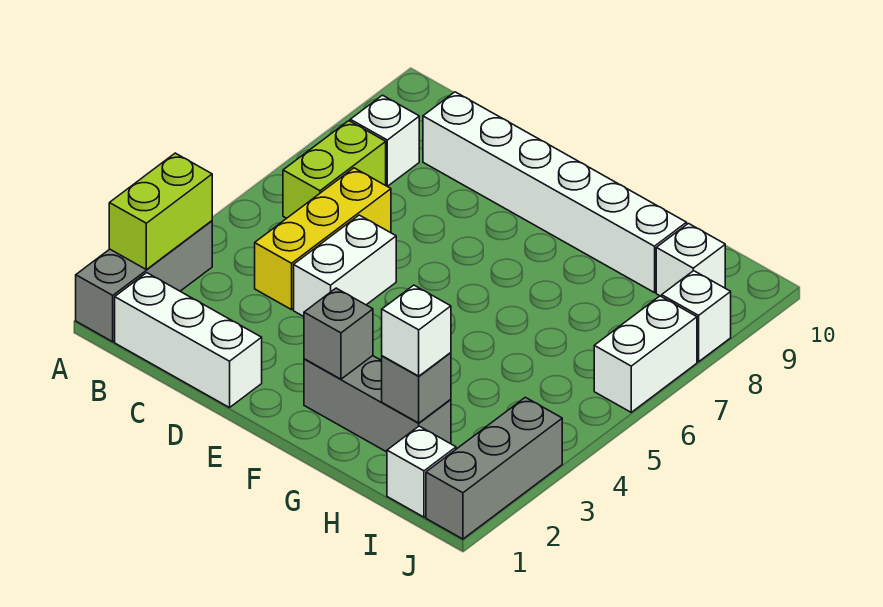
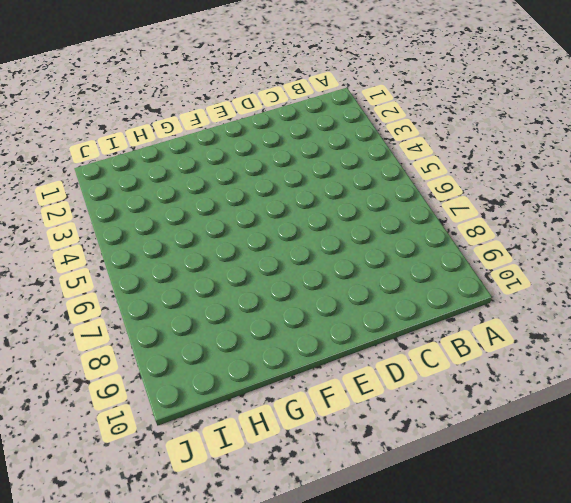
none -> grey brick A1:A3 level 1
none -> white brick B1:D1 level 1
none -> lime brick B6:B7 level 1

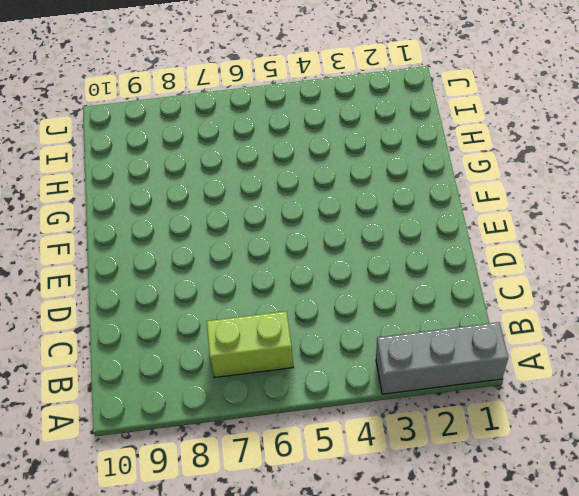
none -> white brick B1:D1 level 1
none -> white brick B8 level 1
none -> yellow brick C4:C6 level 1

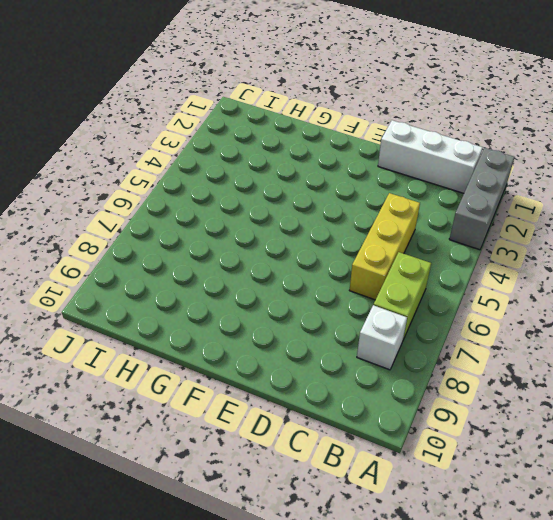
none -> white brick C9:H9 level 1
none -> white brick D4:D5 level 1
none -> grey brick F2:H2 level 1

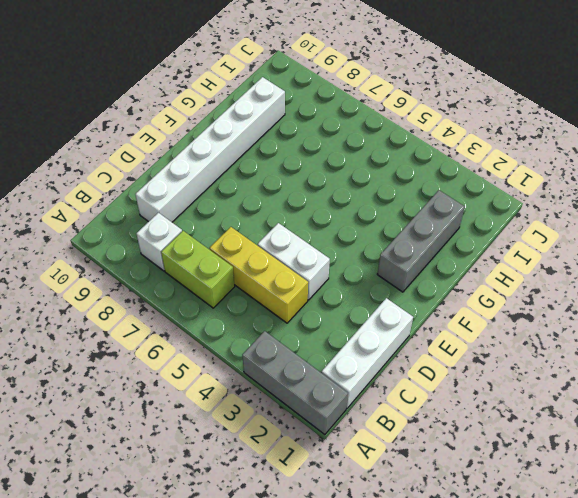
none -> white brick I1 level 1
none -> white brick I9 level 1
none -> grey brick J1:J3 level 1

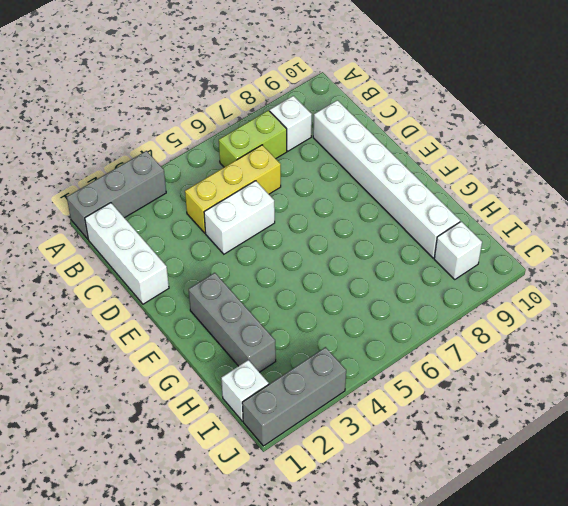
none -> white brick J6:J7 level 1
none -> white brick J8 level 1
none -> lime brick A2:A3 level 2

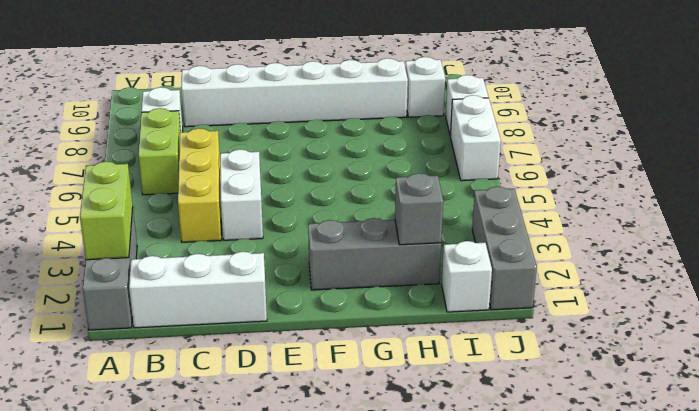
none -> grey brick F2 level 2
none -> white brick H2 level 3

